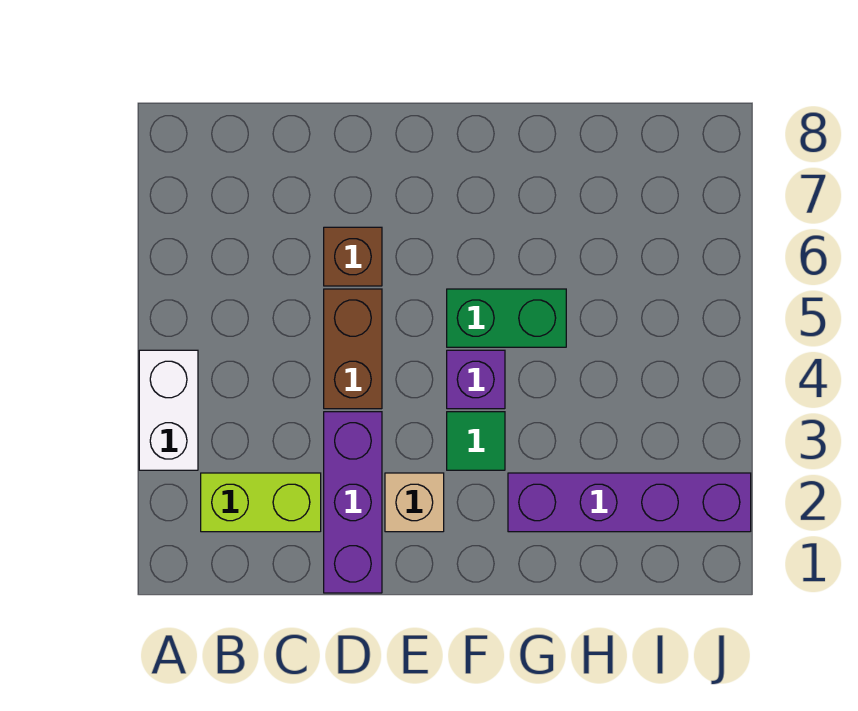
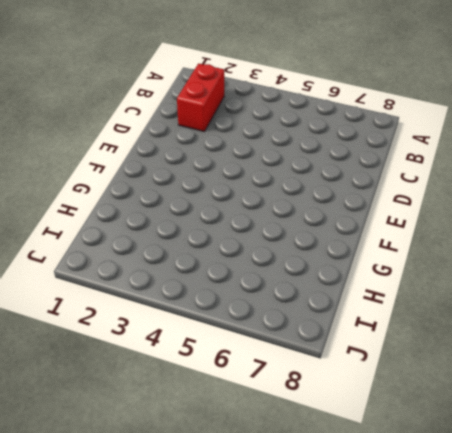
red brick B2:C2 level 1 -> lime brick B2:C2 level 1
none -> white brick A3:A4 level 1
none -> purple brick D1:D3 level 1

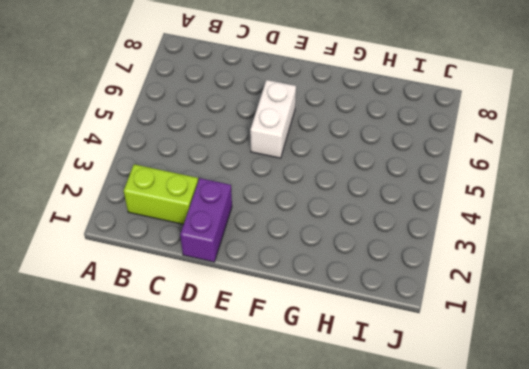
purple brick D1:D2 level 1 -> purple brick D1:D3 level 1
white brick E5:E6 level 1 -> white brick A3:A4 level 1
none -> brown brick D4:D5 level 1
none -> brown brick D6 level 1

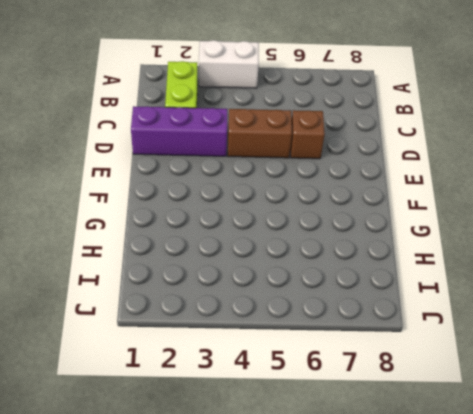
none -> tan brick E2 level 1
none -> green tile F3 level 1

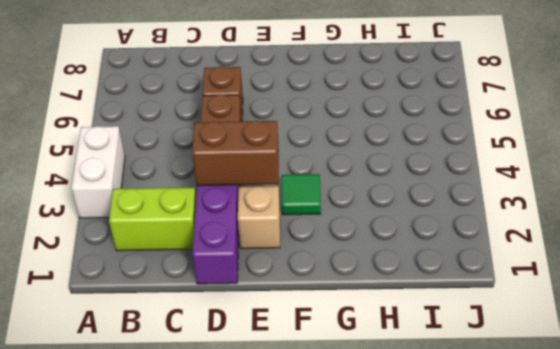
brown brick D3:E3 level 2 -> none
none -> purple brick F4 level 1
none -> green brick F5:G5 level 1

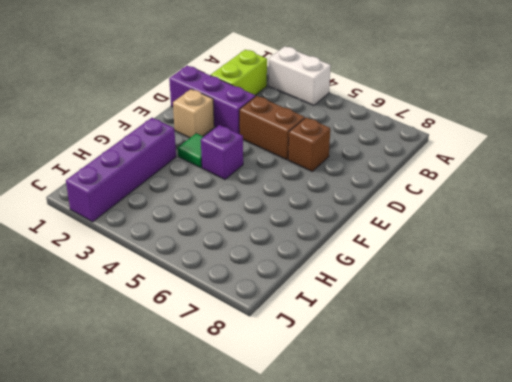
none -> green brick F5:G5 level 1

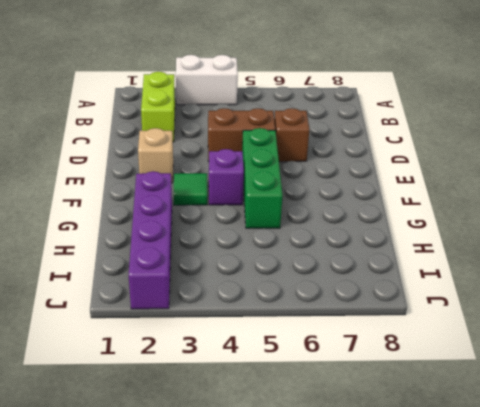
green brick E5:G5 level 1 -> green brick F5:G5 level 1
none -> purple brick D1:D3 level 1

